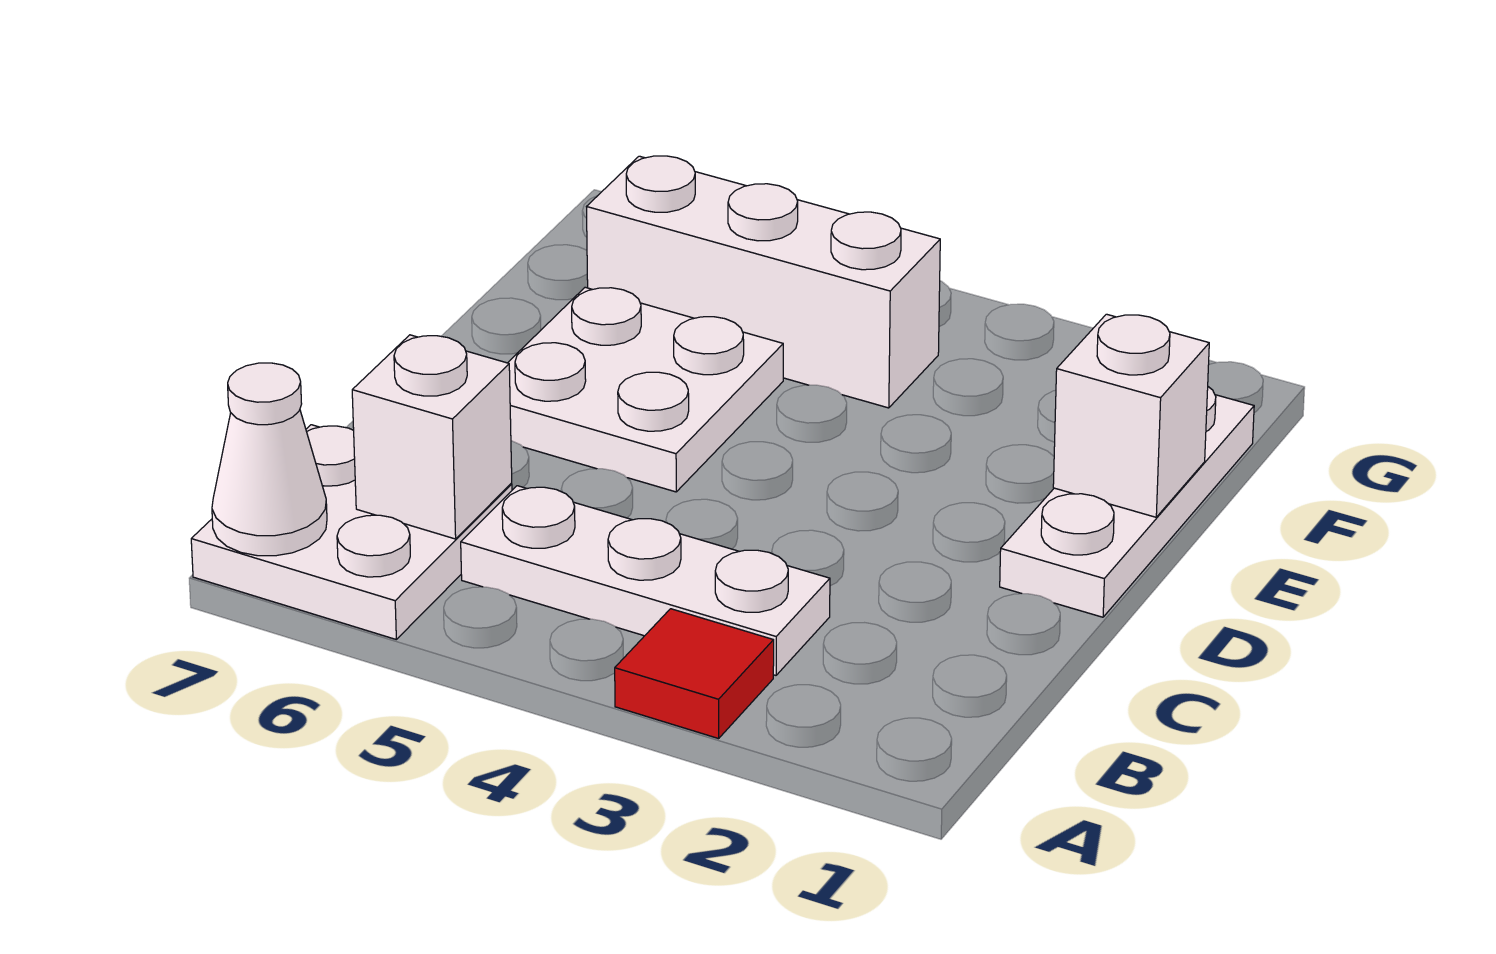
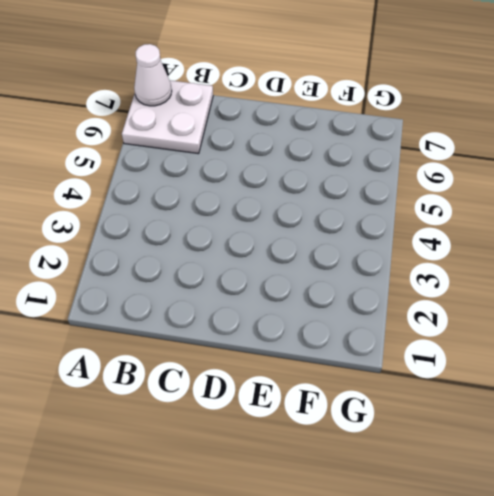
none -> red tile A3 level 1
none -> white plate B3:B5 level 1

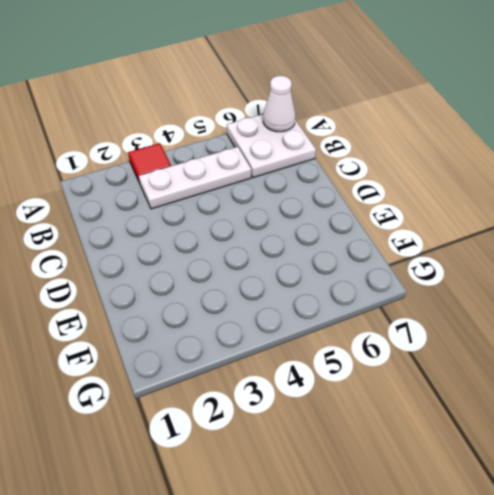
none -> white plate D1:F1 level 1
none -> white plate D5:E6 level 1

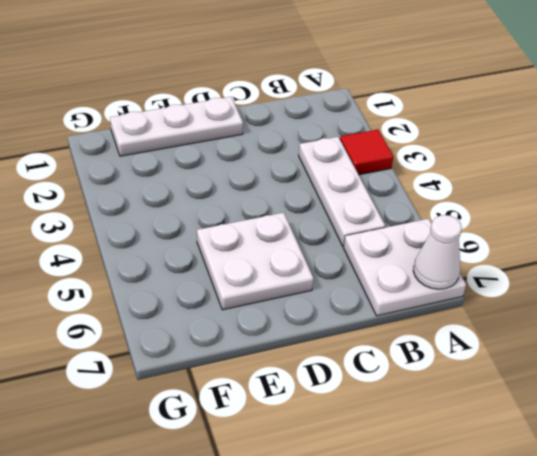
none -> white brick F4:F6 level 1
none -> white brick B6 level 2

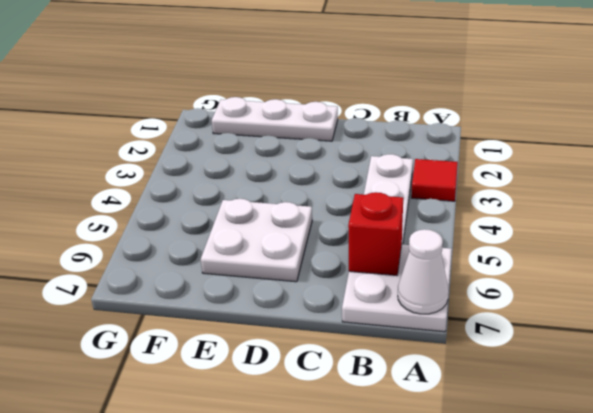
red brick B6 level 2 -> white brick B6 level 2
none -> white brick F4:F6 level 1
none -> white brick E1 level 2

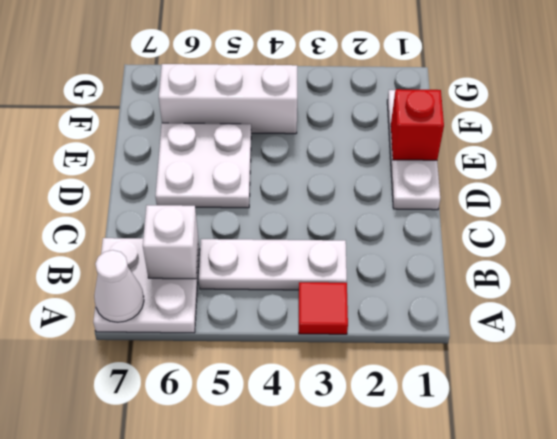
red brick E1 level 2 -> white brick E1 level 2

